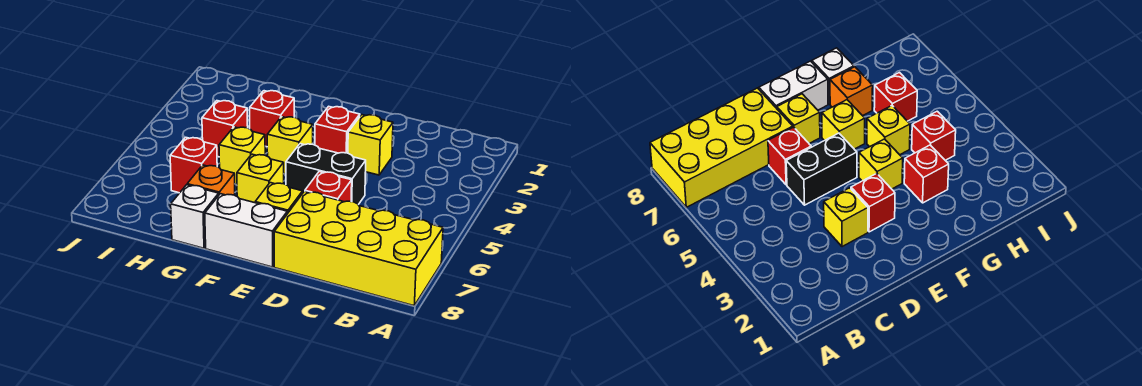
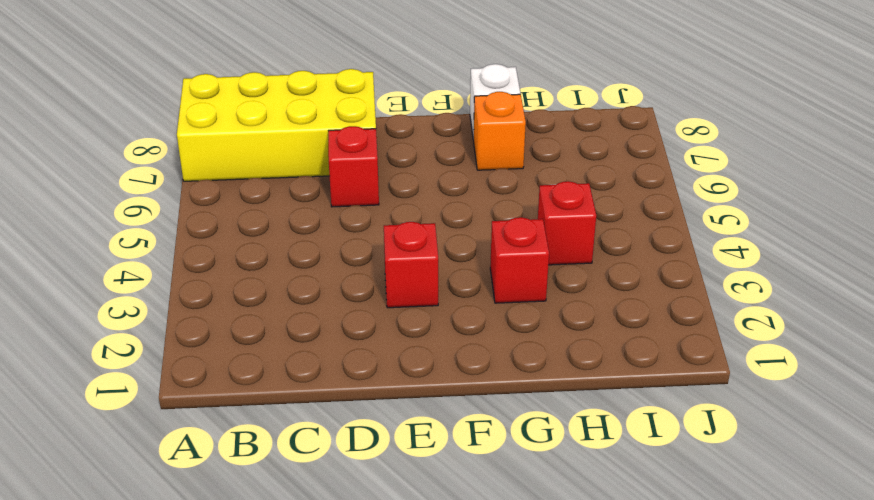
none -> yellow brick D3 level 1
none -> black brick D5:E5 level 1
none -> yellow brick E7 level 1

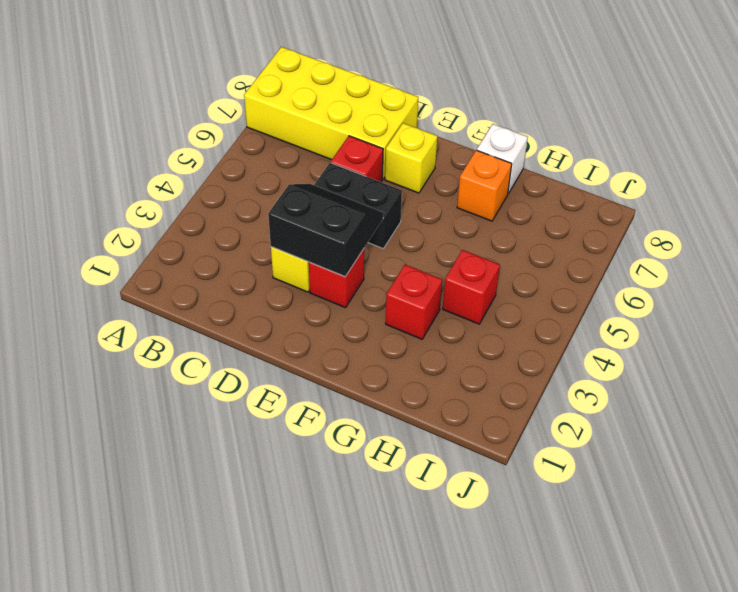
black slope D3:E4 level 2 top 3 -> none
none -> white brick E8:F8 level 1
none -> yellow brick F4 level 1
none -> yellow brick F6 level 1

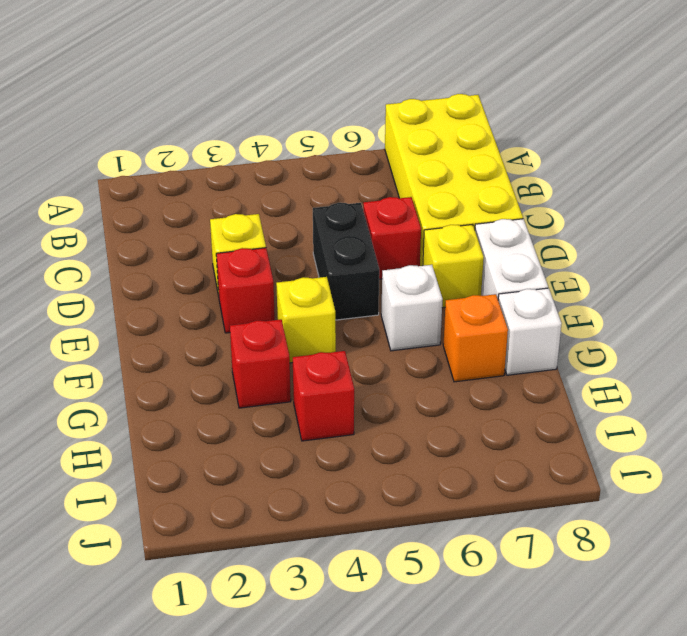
white brick F6 level 1 -> yellow brick F6 level 1
none -> yellow brick G5 level 1
none -> red brick H6 level 1

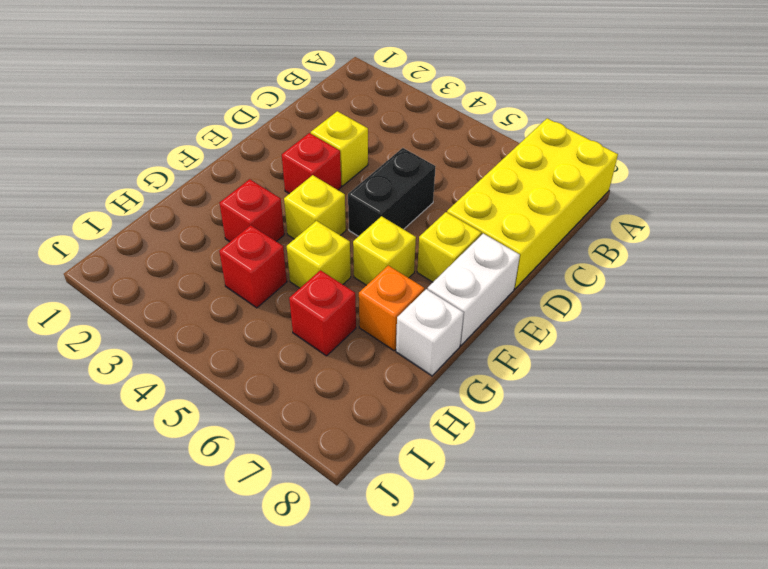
none -> red brick D6 level 1

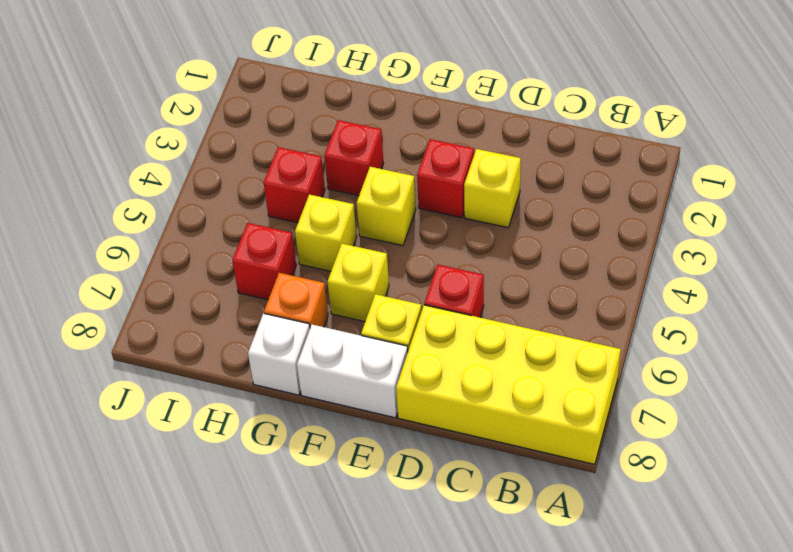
none -> black brick D5:E5 level 1

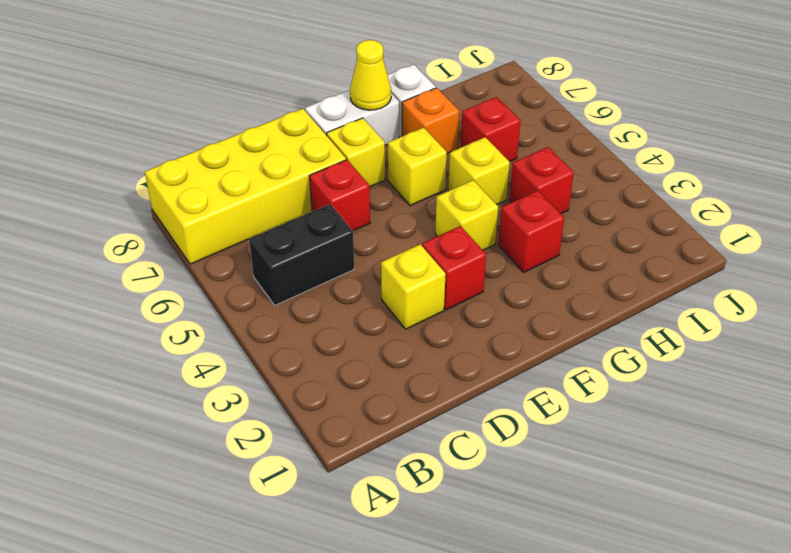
black brick B5:C5 level 1 -> black brick D5:E5 level 1
yellow cone F8 level 2 -> none

